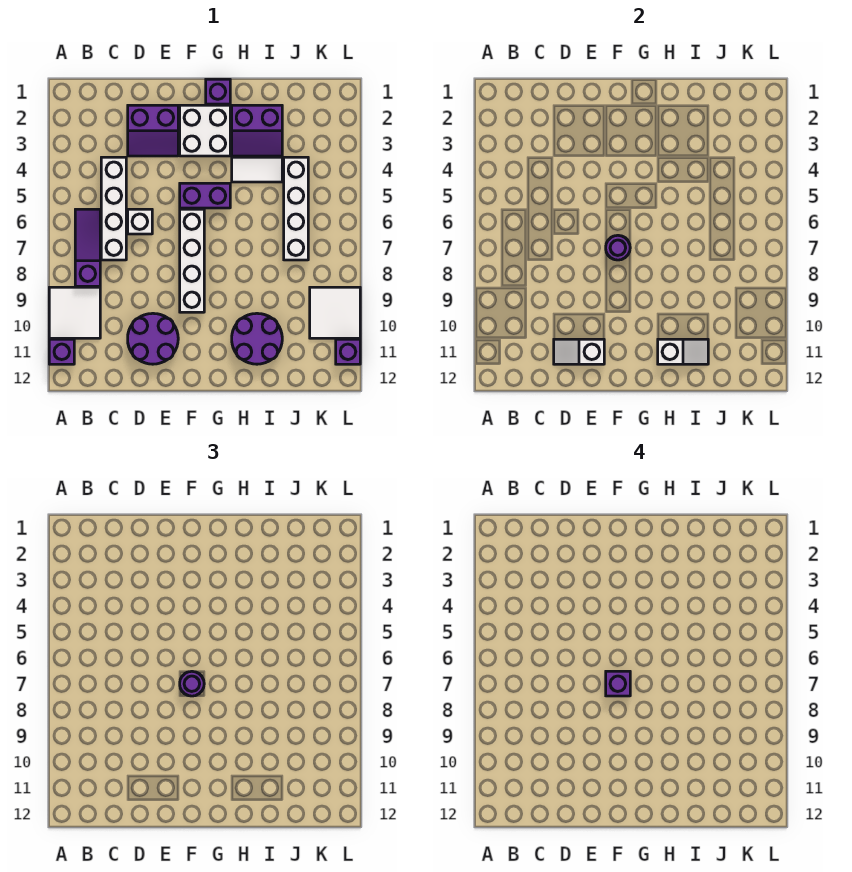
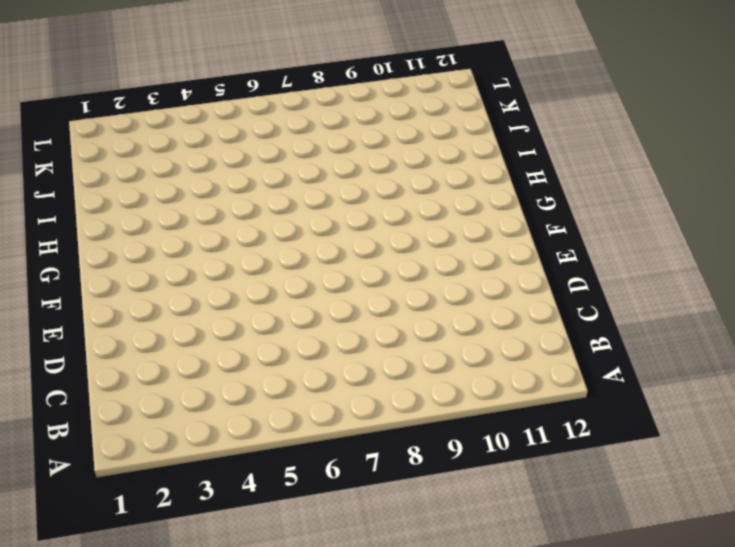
none -> white tile A9:B10 level 1
none -> purple brick A11 level 1
none -> purple slope B6:B8 level 1 top 8

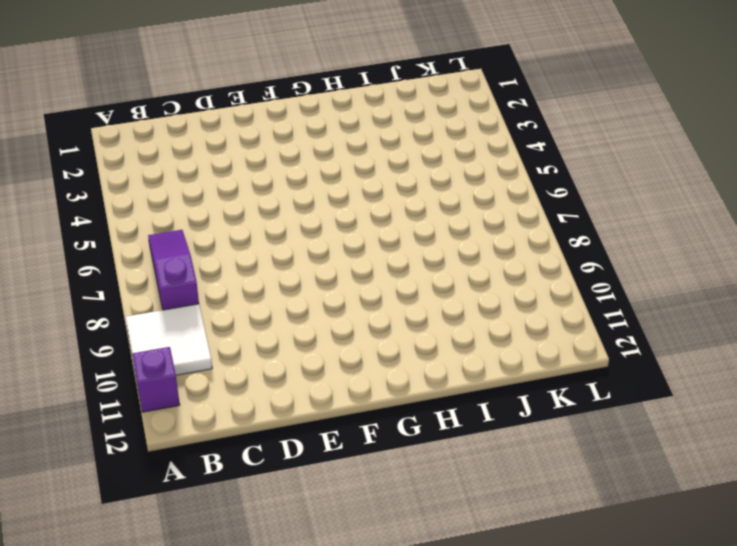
none -> white brick C4:C7 level 1
none -> purple slope D2:E3 level 1 top 2
none -> white brick D6 level 1

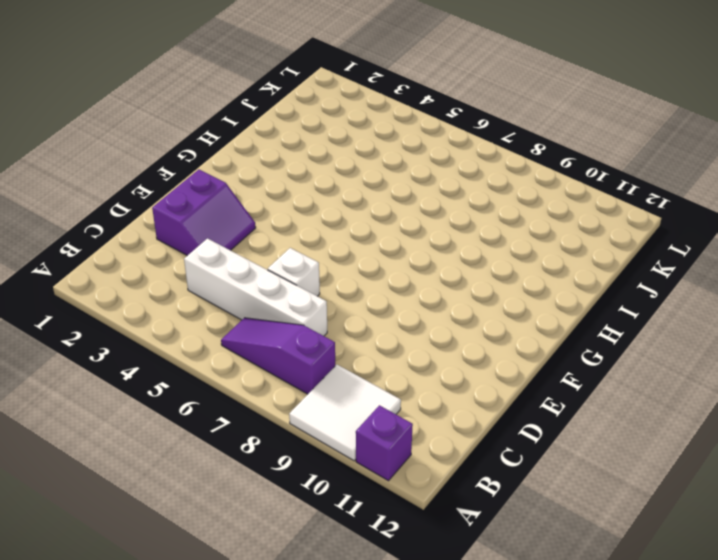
none -> purple round brick D10:E11 level 1
none -> white brick F2:G3 level 1
none -> purple brick F5:G5 level 1

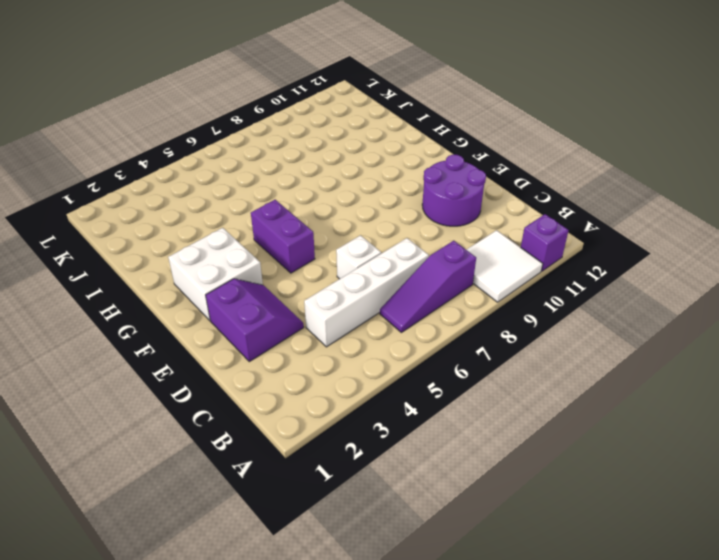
none -> white brick F6:F9 level 1
none -> purple brick G1 level 1
none -> purple slope H2:I3 level 1 top 2

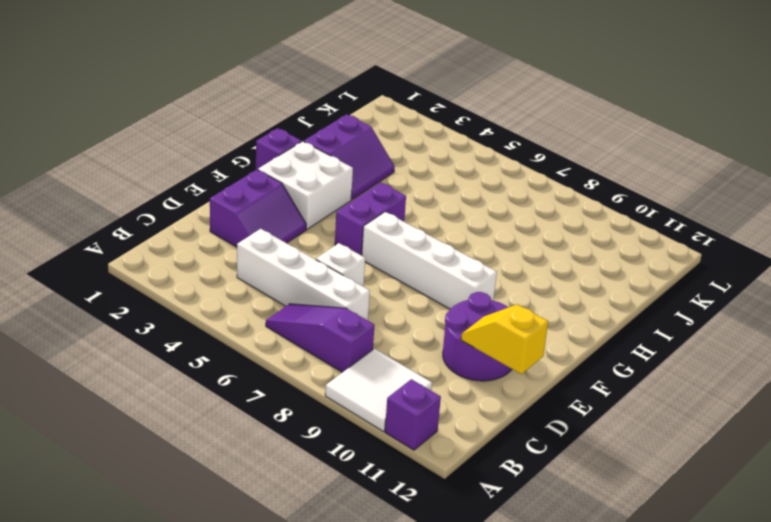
yellow slope D11:D12 level 2 top 12 -> white slope D11:E11 level 2 top E
none -> white tile H4:I4 level 1
none -> purple round brick H10:I11 level 1
none -> white brick J4:J7 level 1

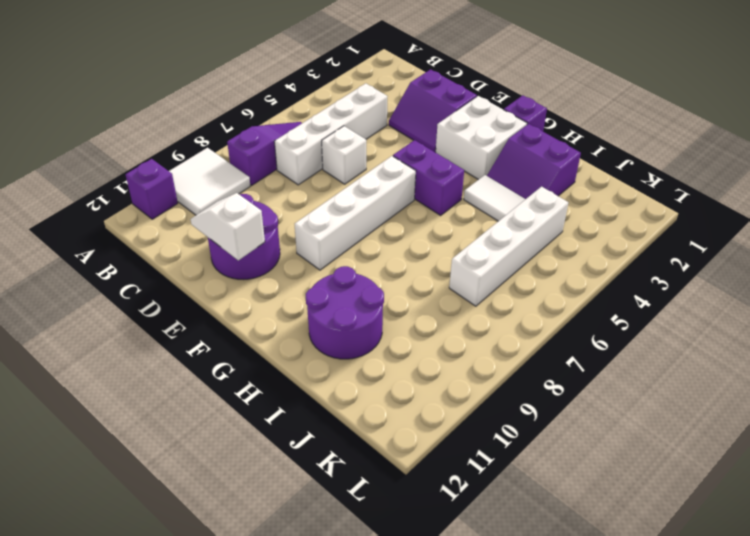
none -> white tile K9:L10 level 1
none -> purple brick L11 level 1
none -> purple round brick F7 level 2

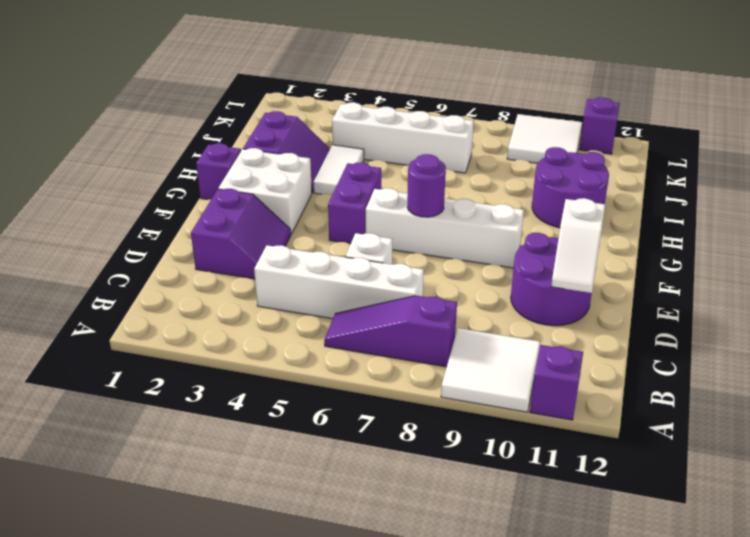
none -> white slope H11:I11 level 2 top H
none -> purple round brick F7 level 3
none -> purple brick F7 level 4

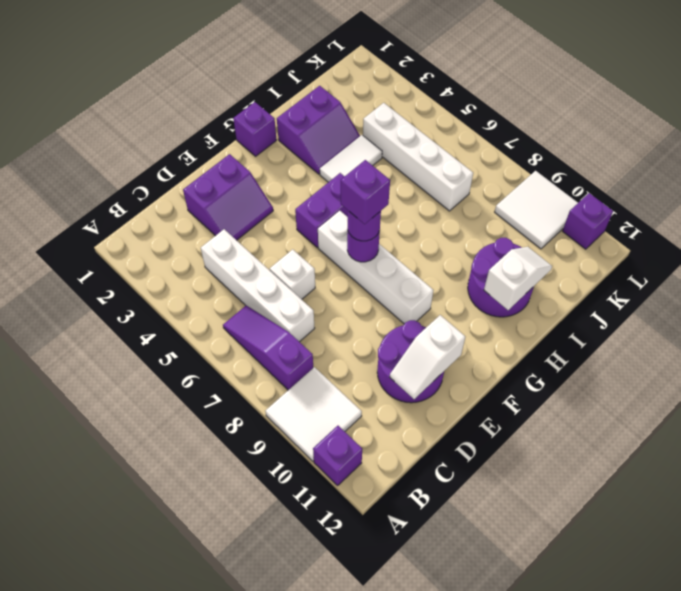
none -> white brick F2:G3 level 1

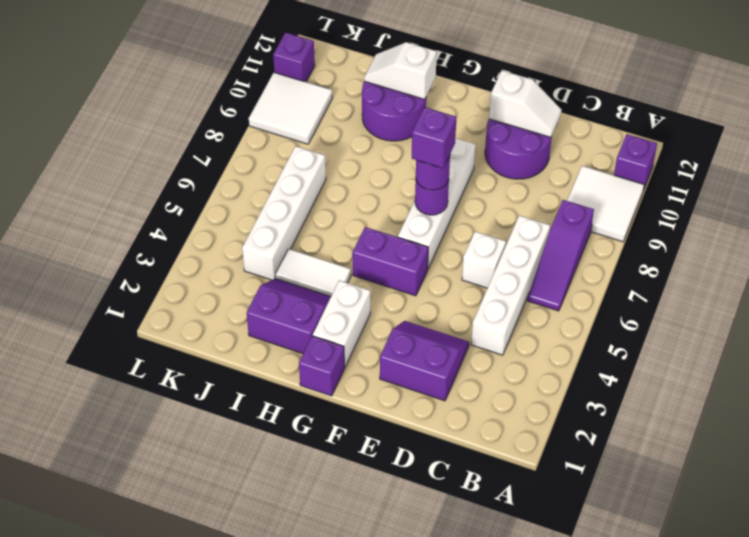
white brick G2:G3 level 1 -> white brick F2:G3 level 1

